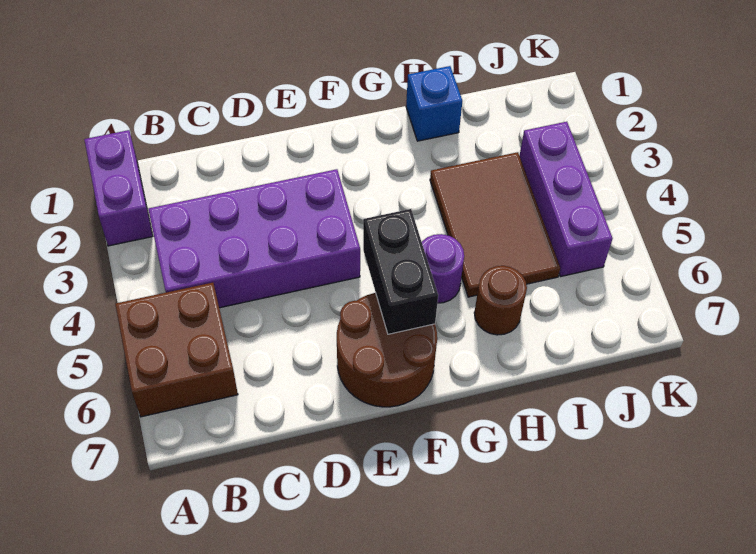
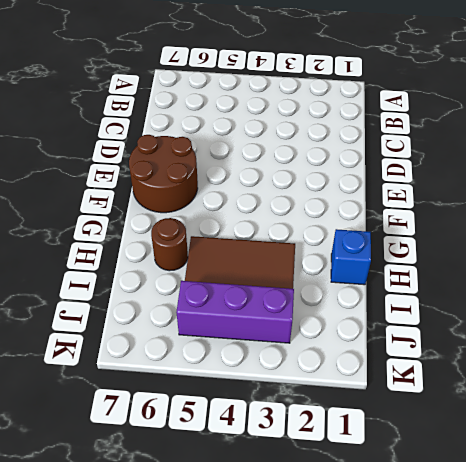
none -> purple brick A1:A2 level 1
none -> brown brick A5:B6 level 1

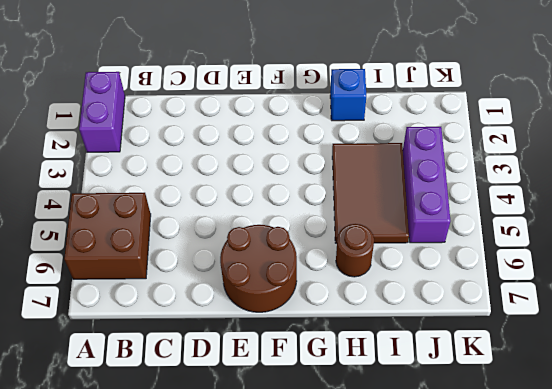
none -> purple brick B3:E4 level 1
none -> purple round brick G5 level 1

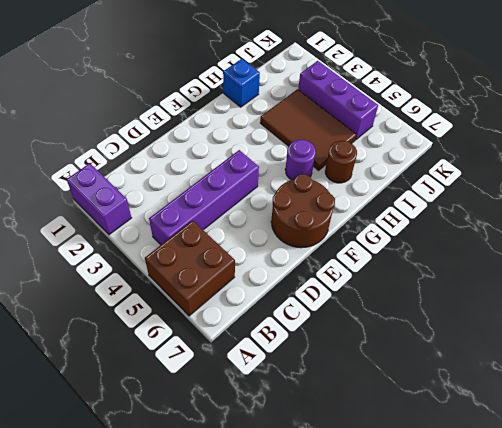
purple brick B4:E4 level 1 -> purple brick B3:E4 level 1
none -> black brick F5:F6 level 2

